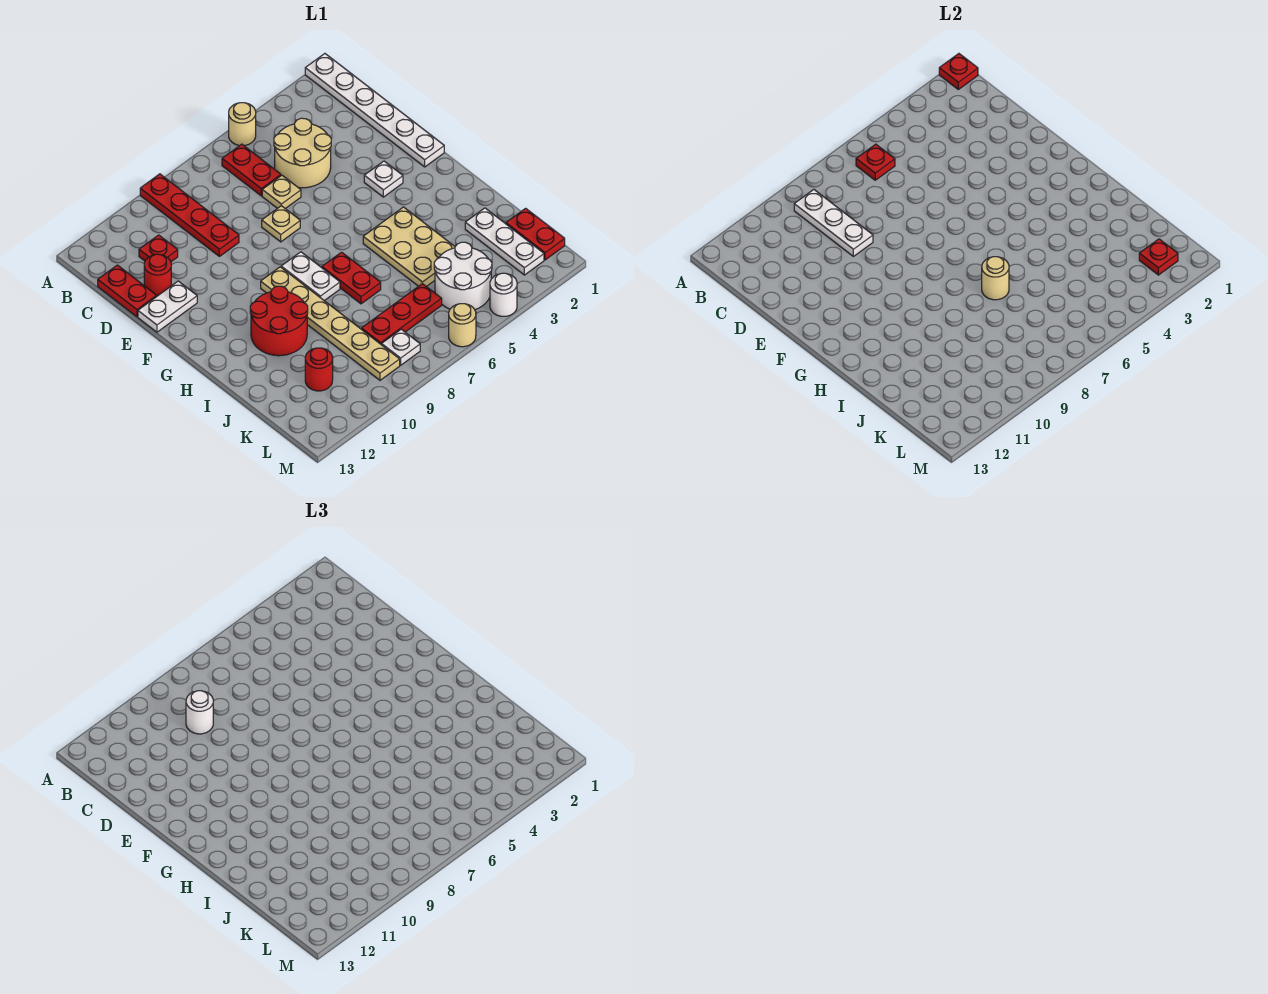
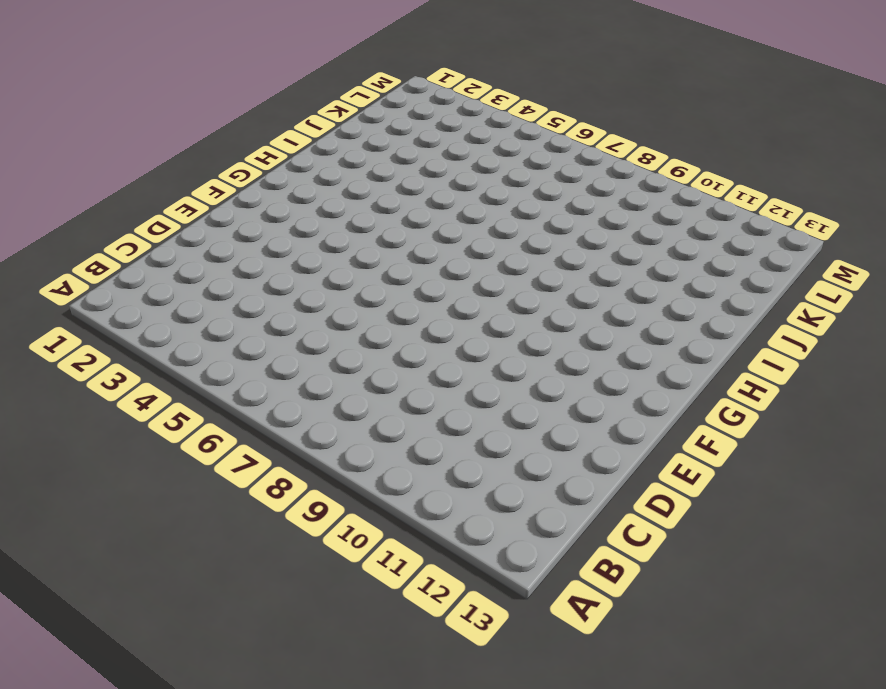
none -> white plate A1:F1 level 1
none -> tan round brick A5 level 1
none -> red plate A9:D9 level 1
none -> red plate B6:C6 level 1

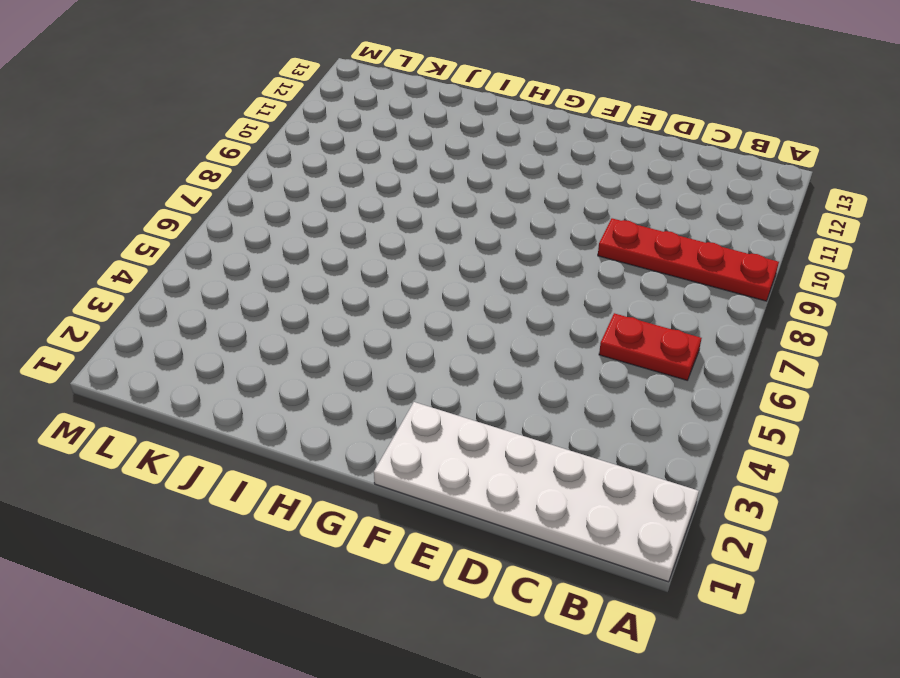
white plate A1:F2 level 1 -> white plate A1:F1 level 1
none -> tan round brick A5 level 1
none -> tan round brick C4:D5 level 1
none -> red plate C11 level 1
none -> red plate C13:D13 level 1

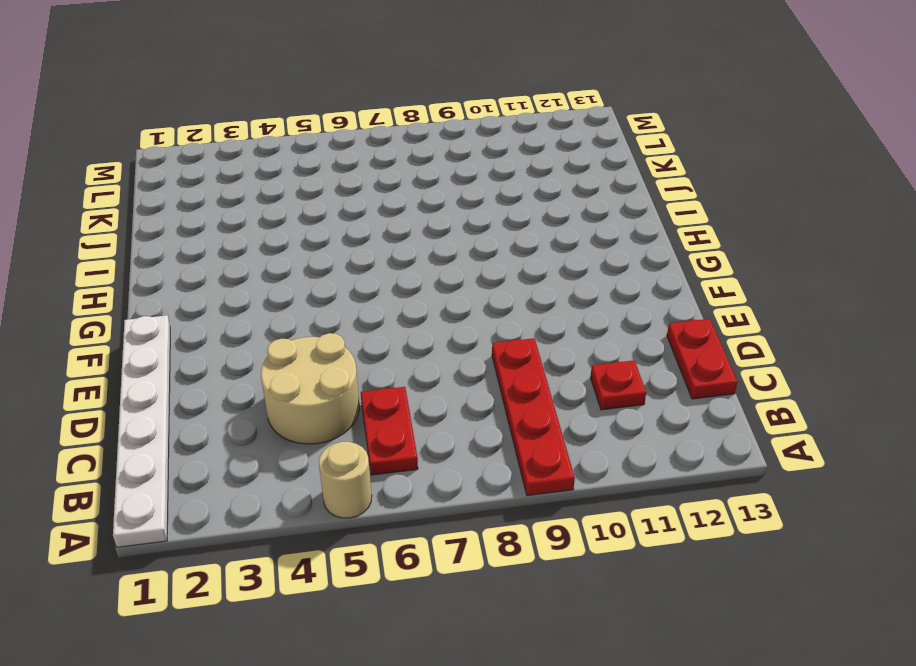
none -> tan plate D6 level 1
none -> red round brick D12 level 1
none -> tan plate E7 level 1
none -> white plate E12:E13 level 1

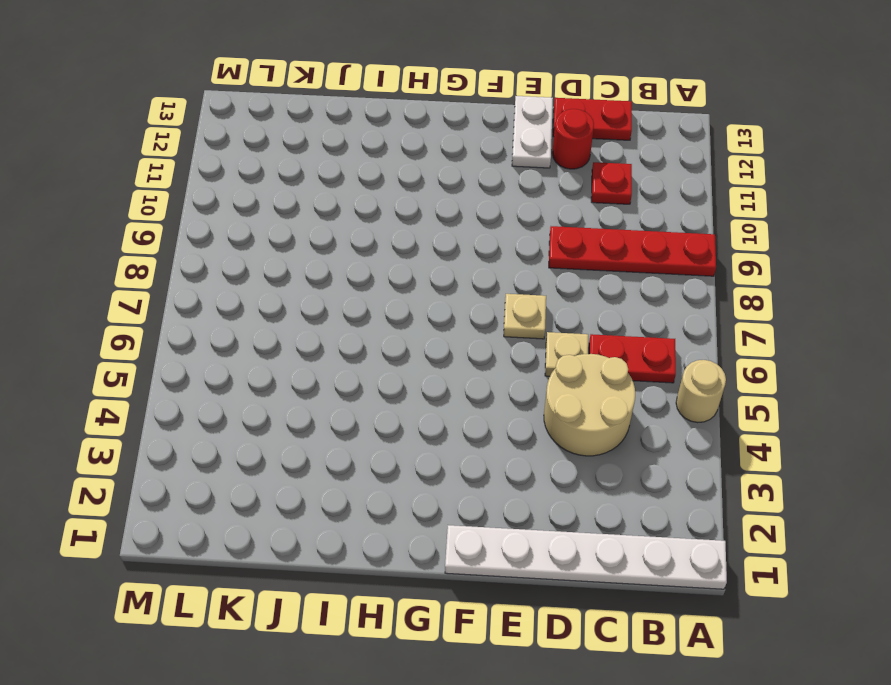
none -> white plate F3 level 1
none -> white plate G8:H8 level 1
none -> tan plate G9:L9 level 1
none -> tan plate H4:J5 level 1

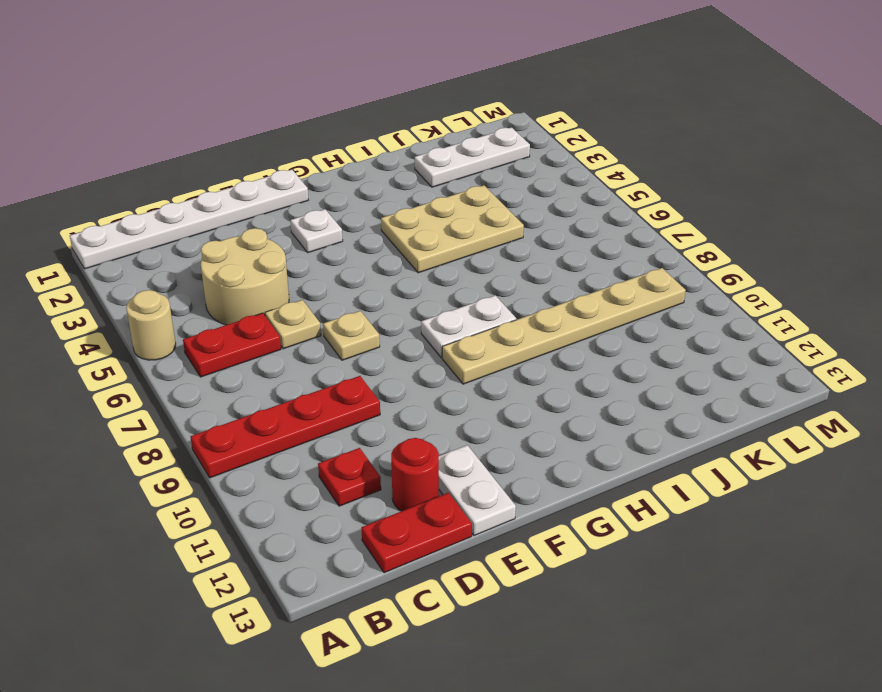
none -> red plate H7:I7 level 1
none -> red round brick H10:I11 level 1
none -> red plate K1:L1 level 1
none -> white round brick K4:L5 level 1

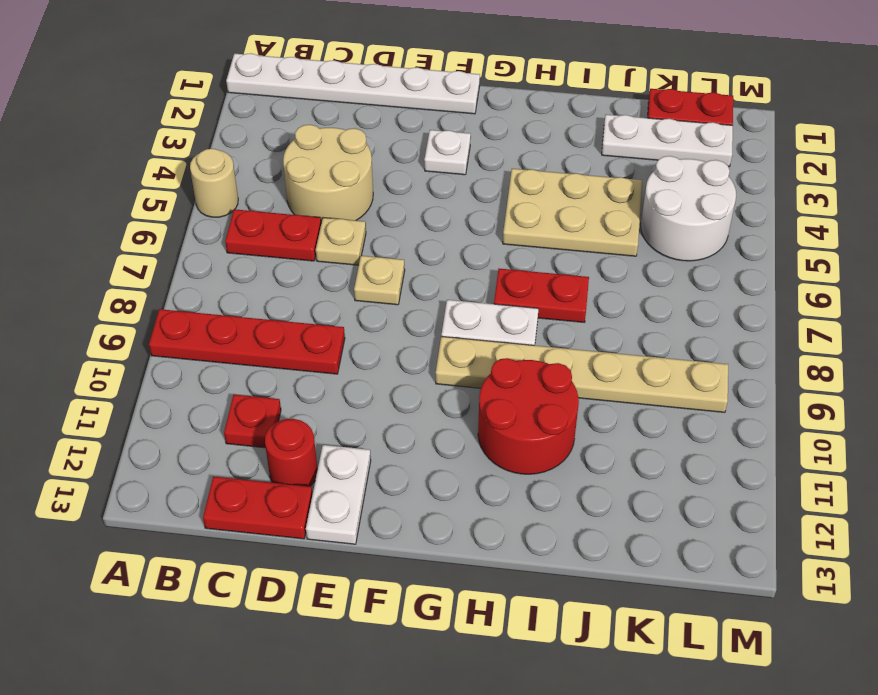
none -> red plate K6:K8 level 1
none -> red round brick K11 level 1
none -> white plate L8 level 1
none -> white round brick M4 level 1

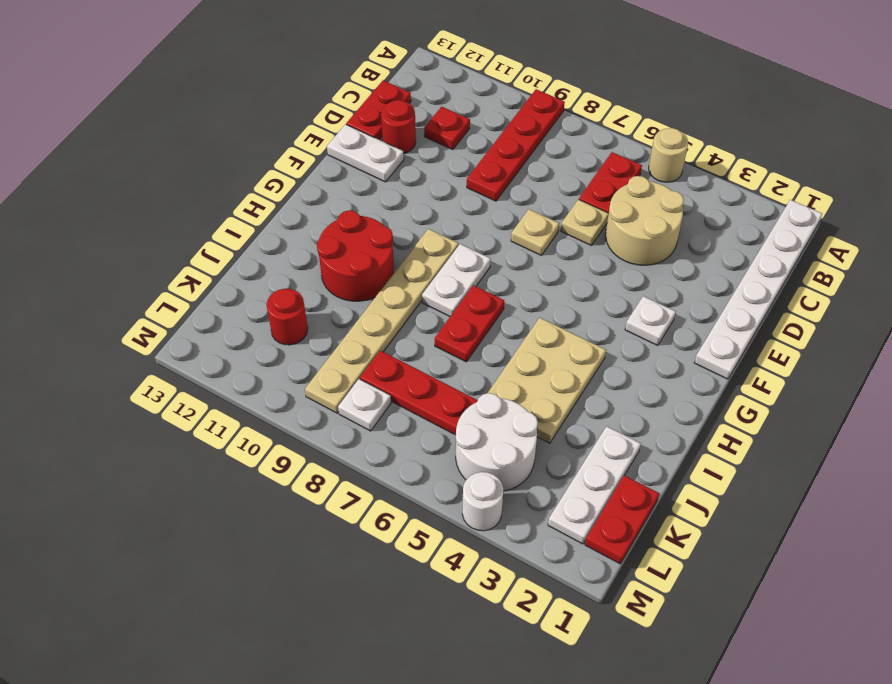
none -> tan round brick M6 level 1
none -> red plate A1 level 2
none -> red plate B6 level 2
none -> white plate B9:D9 level 2

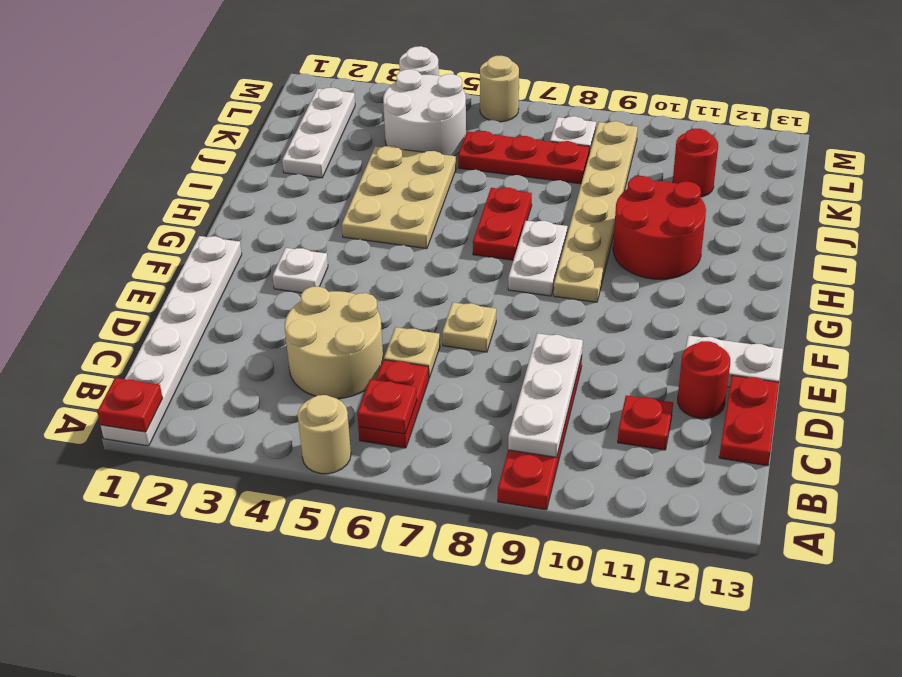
none -> red plate K1:L1 level 1
none -> tan round brick I7 level 2
none -> red plate L2 level 2
none -> white round brick C9 level 3

